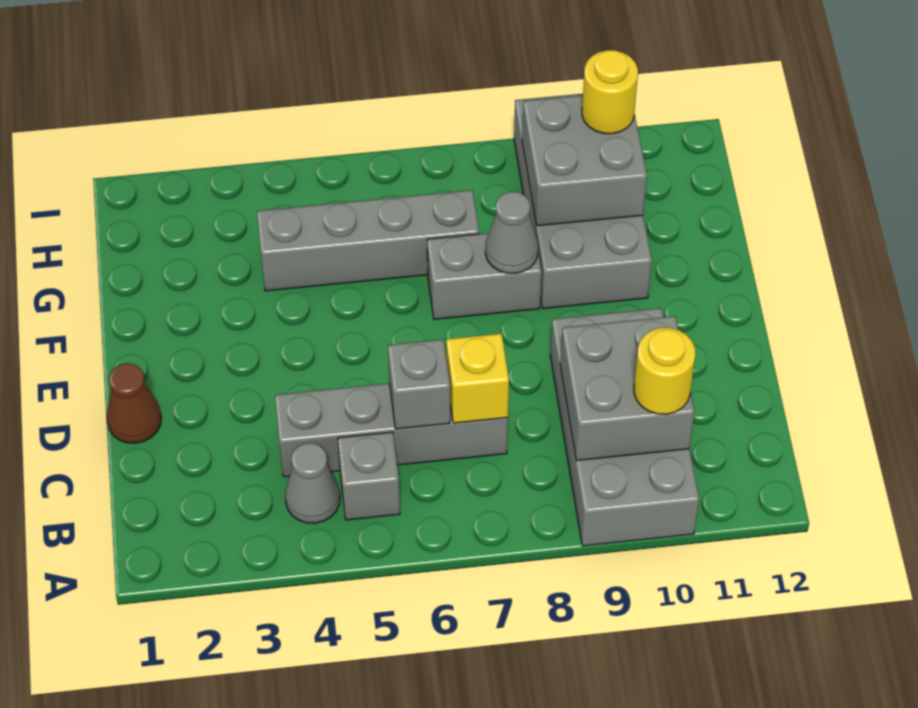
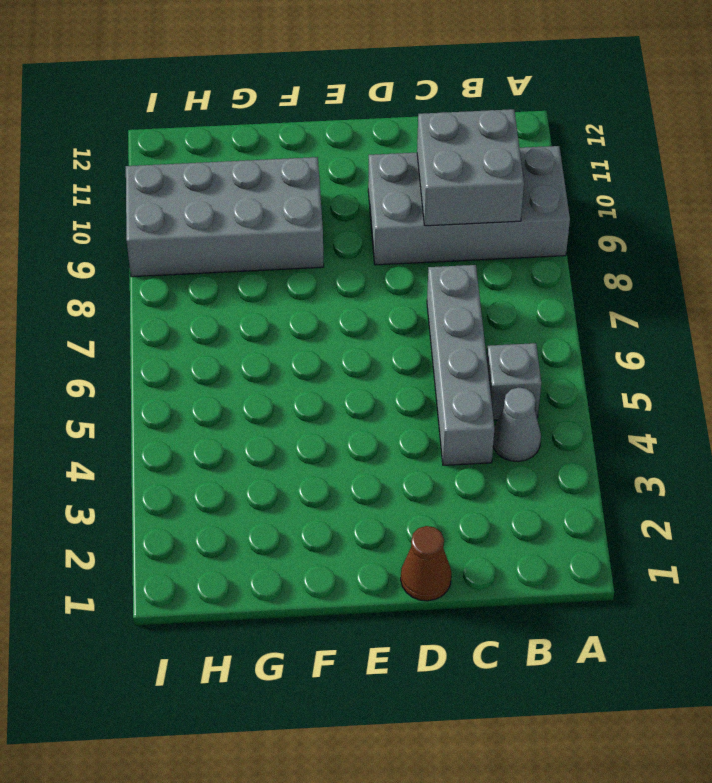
none -> grey brick F7:F8 level 1
none -> grey brick G4:G7 level 1
none -> grey brick C6 level 2

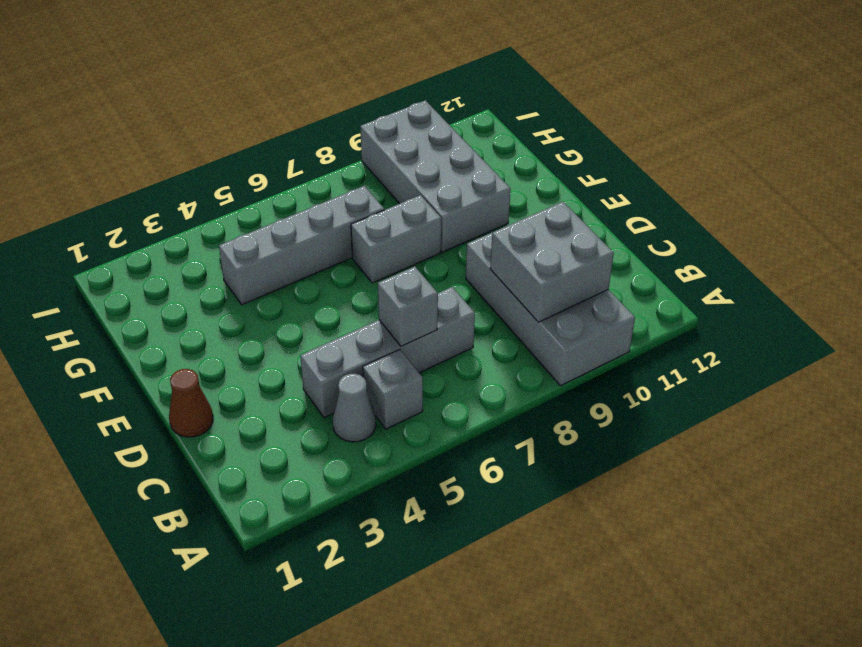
none -> yellow brick C7 level 2
none -> grey cone F8 level 2
none -> grey brick G9:H10 level 2

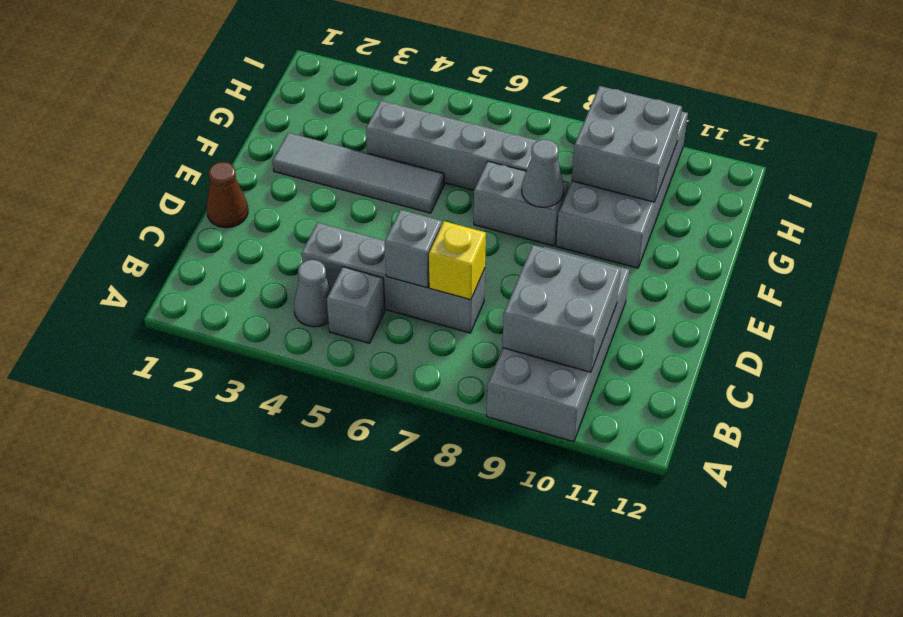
grey tile F2:F5 level 1 -> none
none -> yellow round brick B10 level 3
none -> yellow round brick H10 level 3

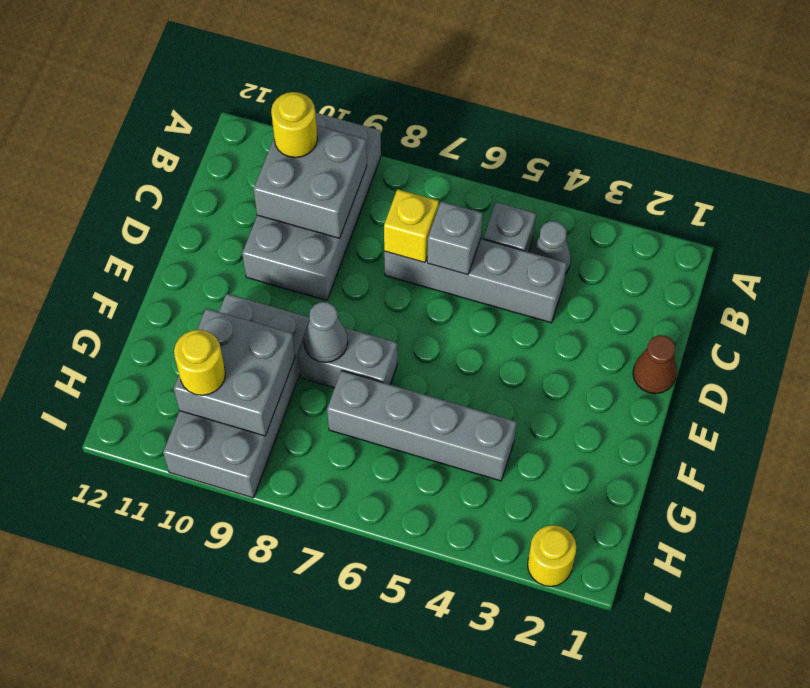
yellow round brick I2 level 1 -> none

